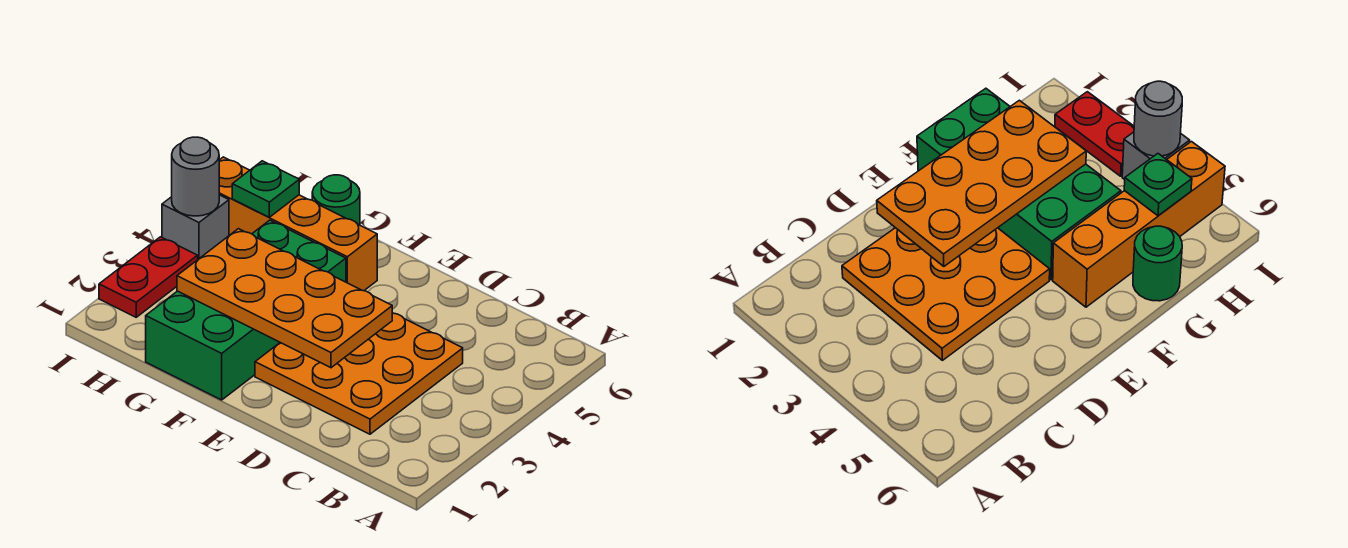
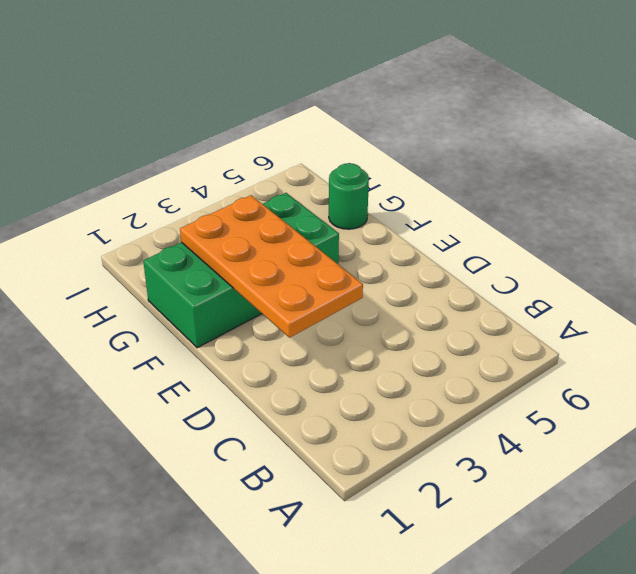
none -> orange plate C2:E4 level 1
none -> orange brick F5:I5 level 1

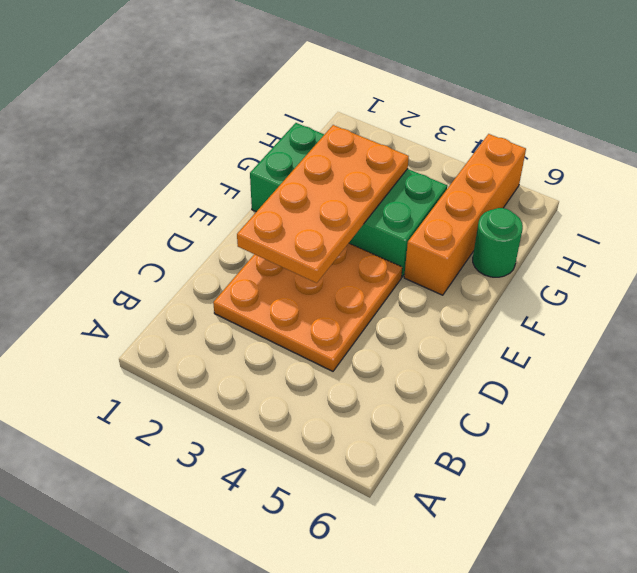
none -> red plate I2:I3 level 1
none -> grey brick I4 level 1

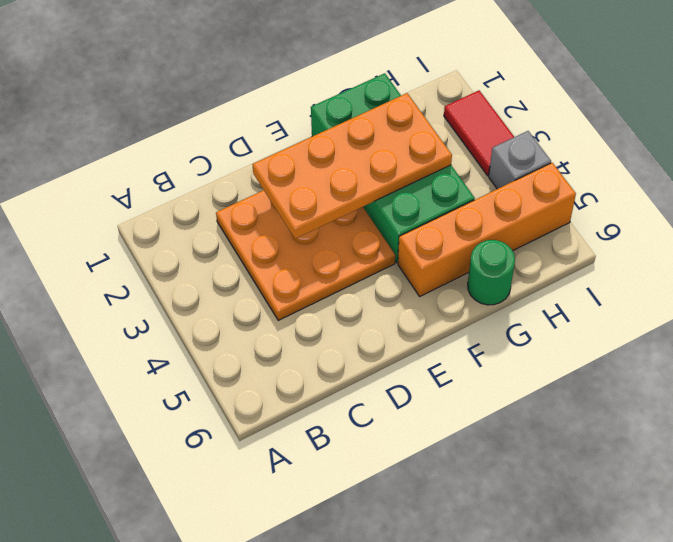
red tile I2:I3 level 1 -> red plate I2:I3 level 1
none -> green plate H5 level 2
none -> grey round brick I4 level 2

